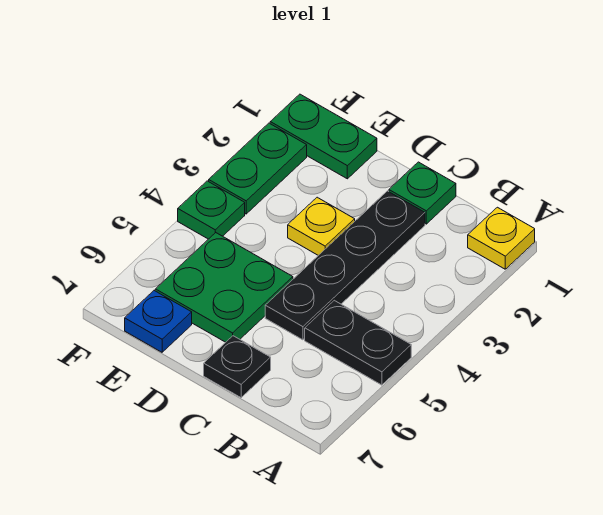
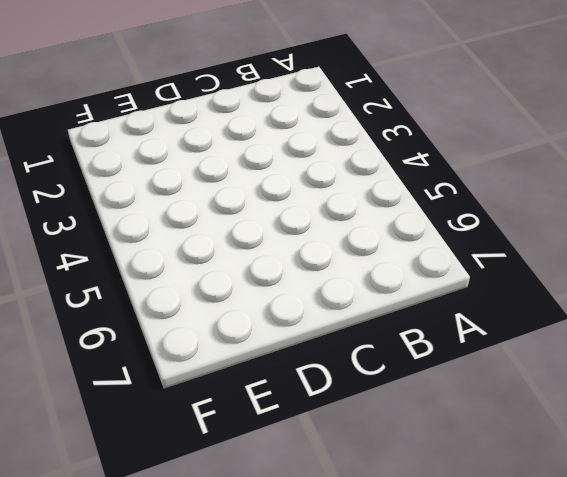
none -> yellow plate A1 level 1
none -> black plate A5:B5 level 1

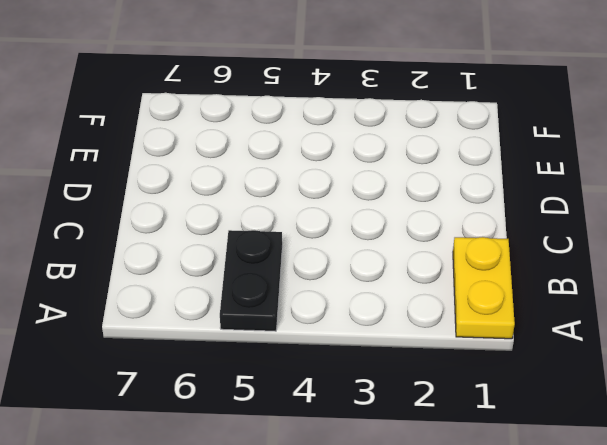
yellow plate A1:B1 level 1 -> yellow plate A1 level 1
none -> green plate C1 level 1
none -> black plate C2:C5 level 1

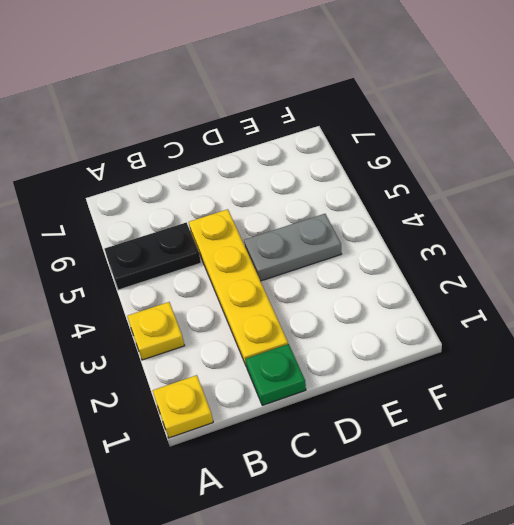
yellow plate A3 level 1 -> yellow plate D3 level 1
yellow plate C2:C5 level 1 -> black plate C2:C5 level 1
grey plate D4:E4 level 1 -> none
none -> black plate C7 level 1
none -> green plate D5:E6 level 1

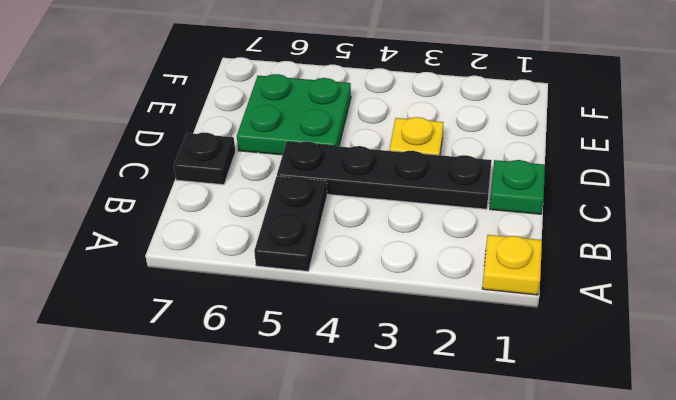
none -> green plate E1:F1 level 1
none -> blue plate E7 level 1

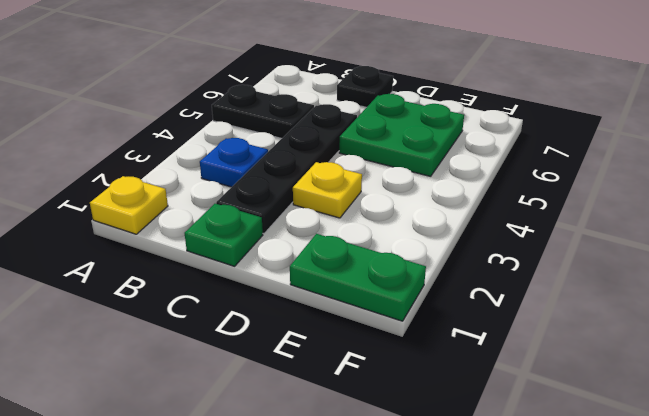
blue plate B3 level 1 -> blue plate E7 level 1
none -> green plate F2:F3 level 1
none -> green plate F4 level 1

